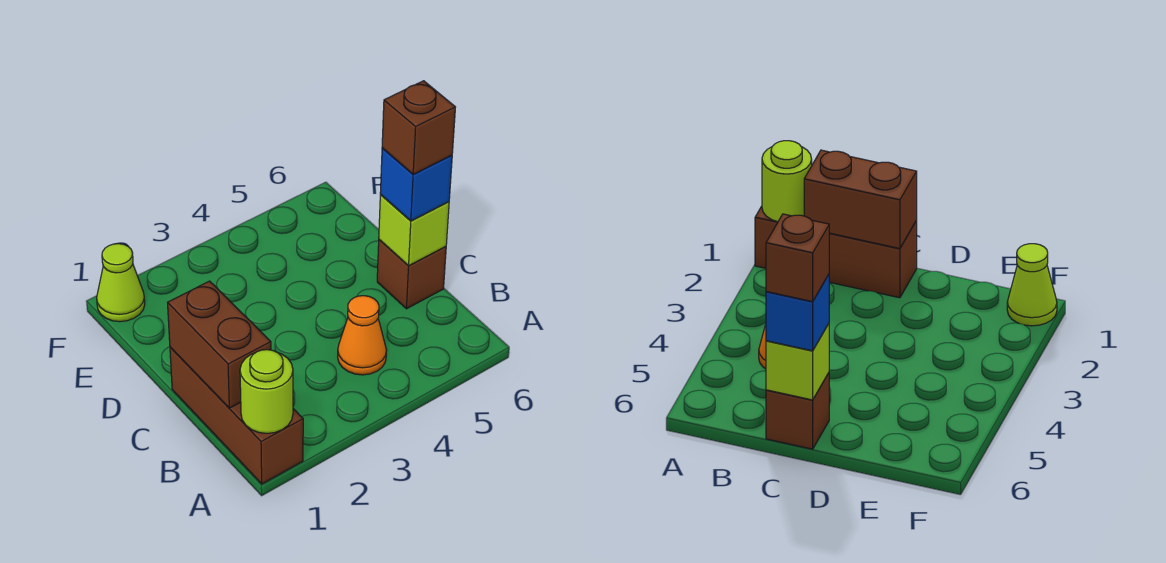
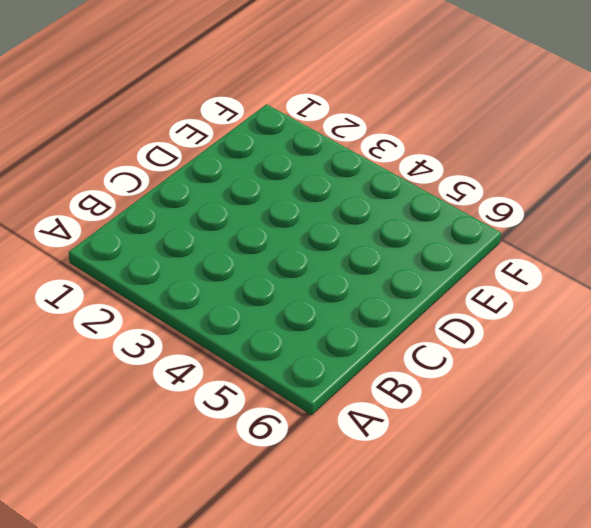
none -> brown brick A1:C1 level 1
none -> orange cone B4 level 1

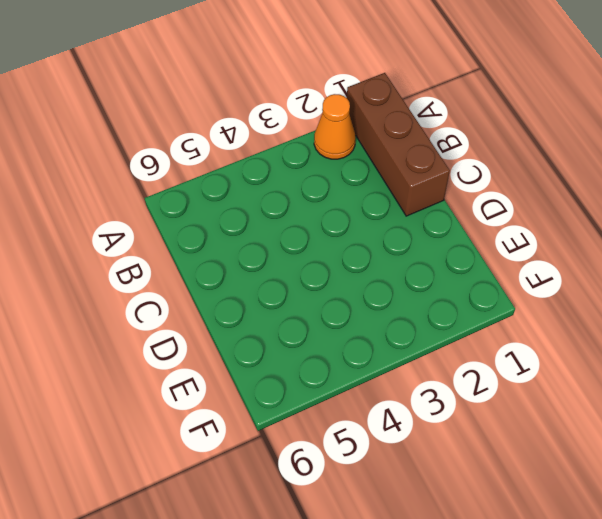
orange cone A2 level 1 -> orange cone B4 level 1
none -> brown brick C6 level 1
none -> lime cone F1 level 1

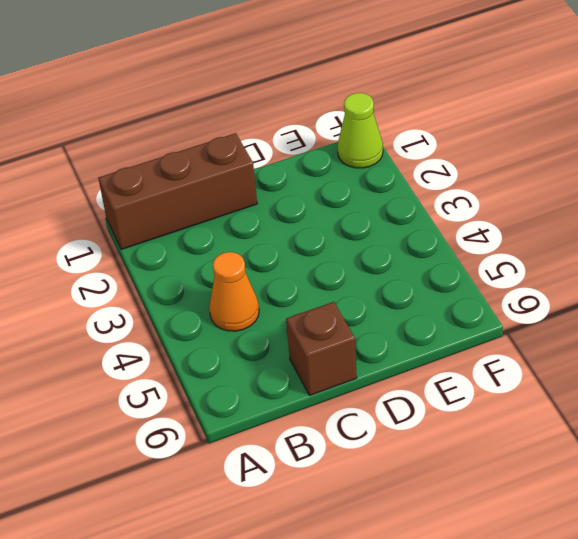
none -> lime round brick A1 level 2
none -> brown brick B1:C1 level 2

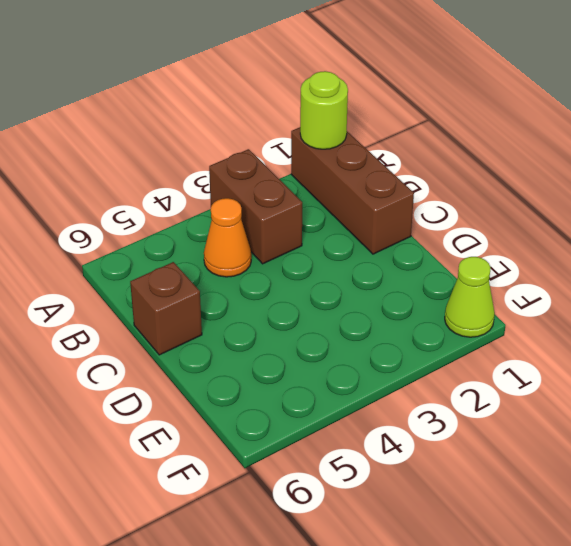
brown brick A3:B3 level 1 -> brown brick B1:C1 level 2
none -> lime brick C6 level 2
none -> blue brick C6 level 3

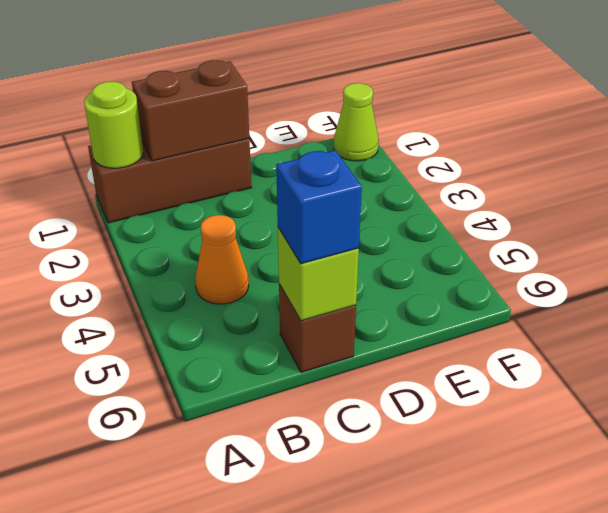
none -> brown brick C6 level 4

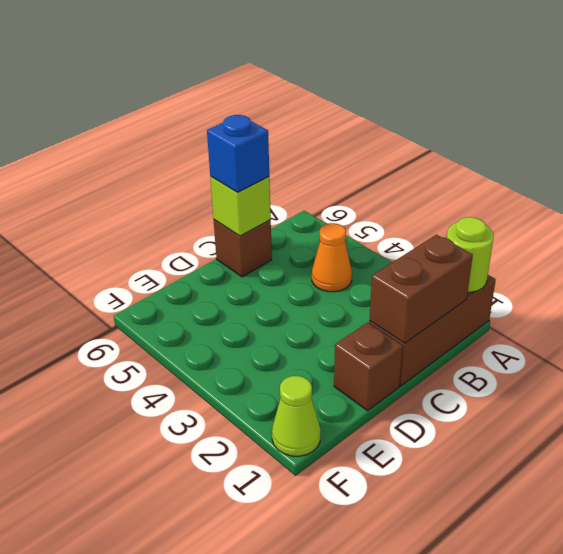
brown brick D1 level 1 -> brown brick C6 level 4

